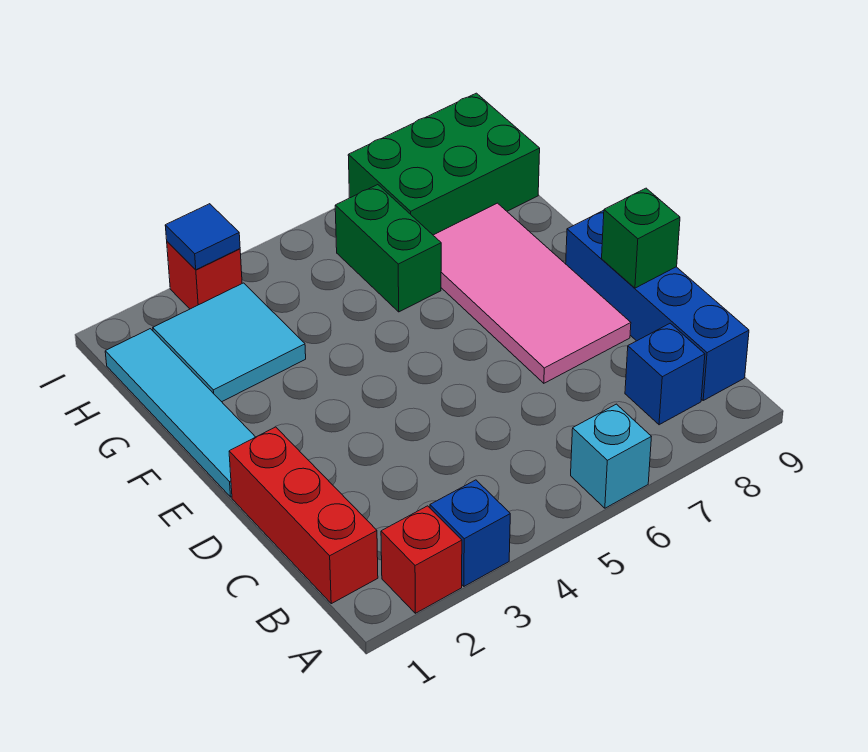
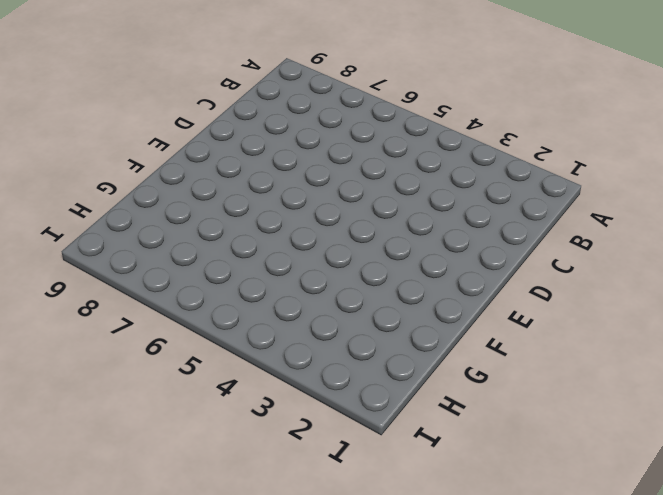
none -> red brick A2 level 1
none -> blue brick A3 level 1
none -> cyan brick A6 level 1

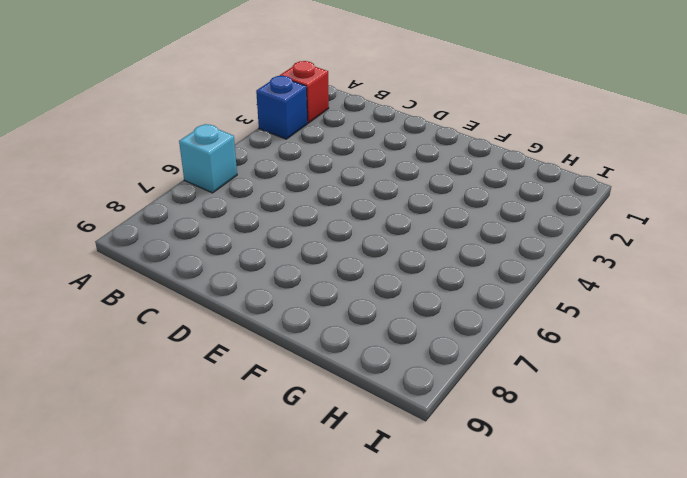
none -> red brick B1:D1 level 1
none -> blue brick B8 level 1
none -> blue brick B9:E9 level 1

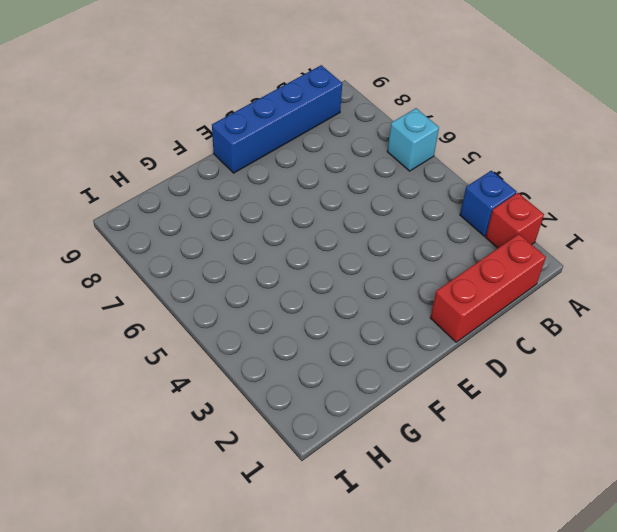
none -> blue brick B8 level 1
none -> pink tile D7:G8 level 1
none -> cyan tile E1:H1 level 1

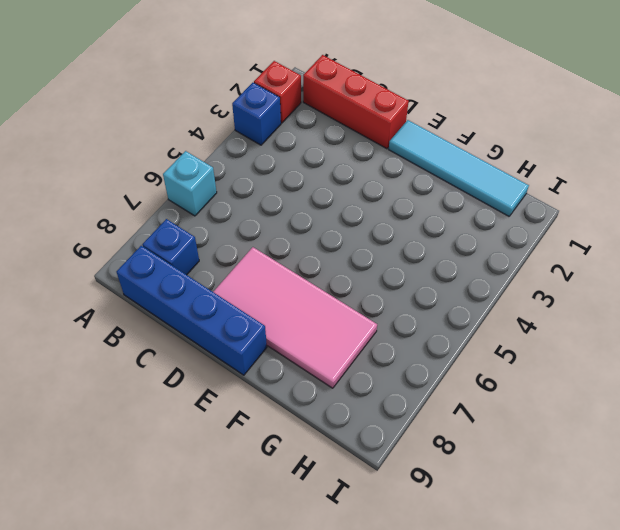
none -> cyan tile G2:H3 level 1
none -> green brick G6:H6 level 1
none -> green brick H7:I9 level 1

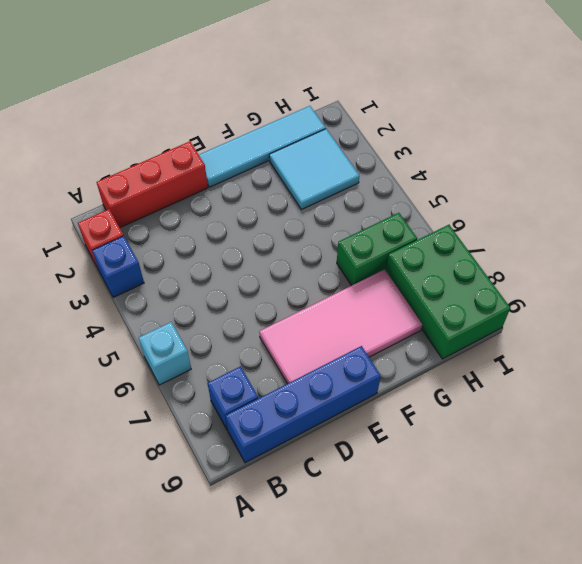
none -> red brick I3 level 1
none -> green brick D9 level 2
none -> blue tile I3 level 2

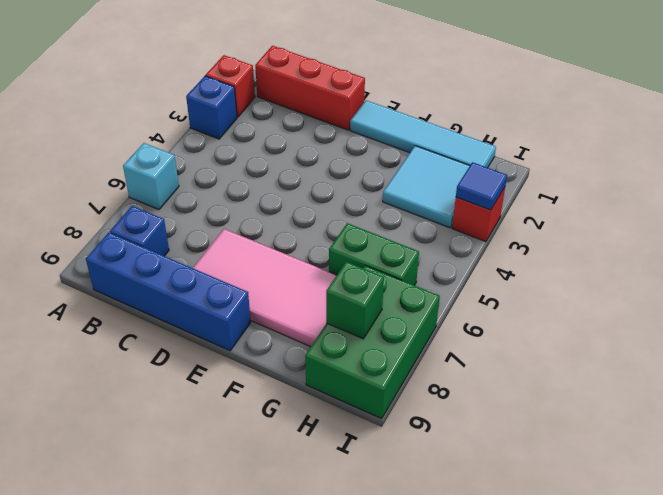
green brick H8 level 2 -> green brick D9 level 2

